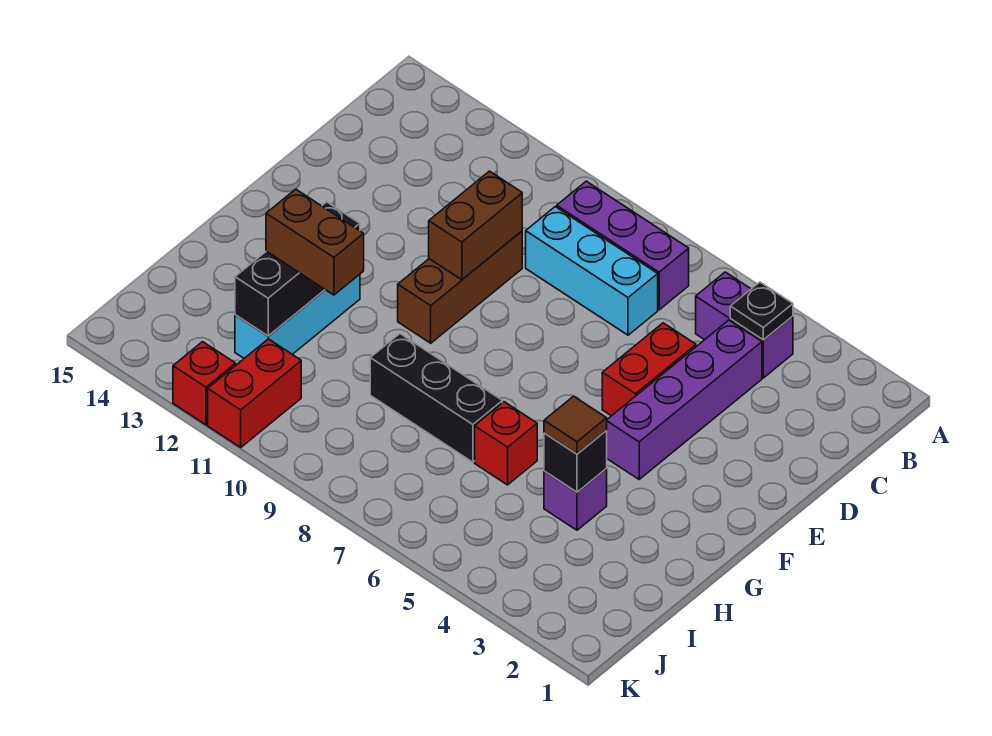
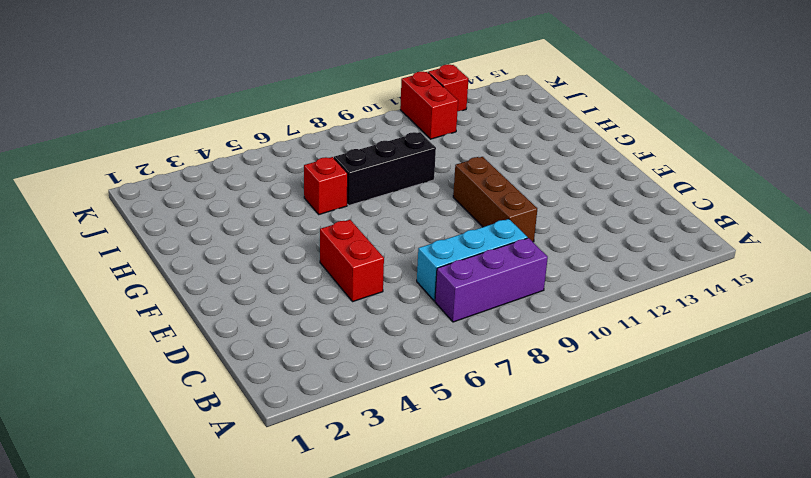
none -> purple brick B4:B5 level 1
none -> purple brick C4:F4 level 1
none -> cyan brick G12:I12 level 1

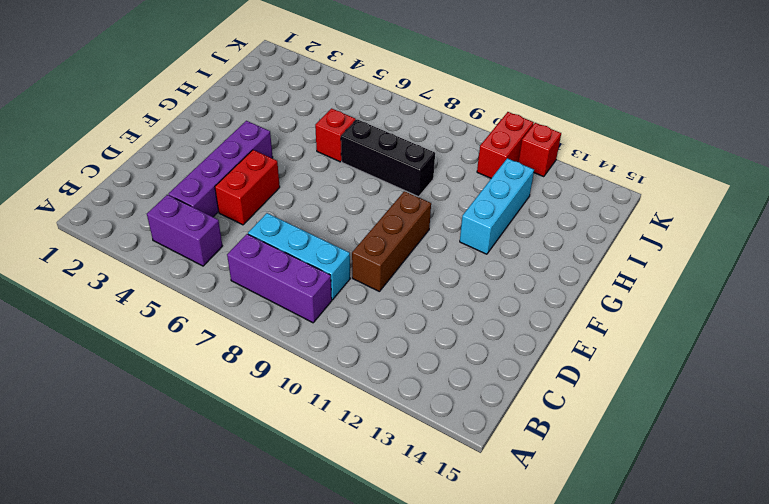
none -> purple brick H4 level 1
none -> black plate B4 level 2
none -> brown brick D10:E10 level 2

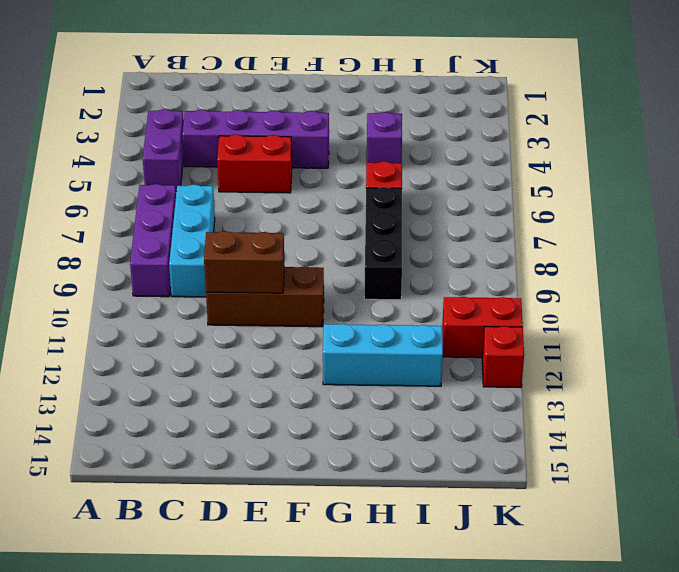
none -> black plate B4 level 2
none -> black brick G12:I12 level 2
none -> black brick H4 level 2

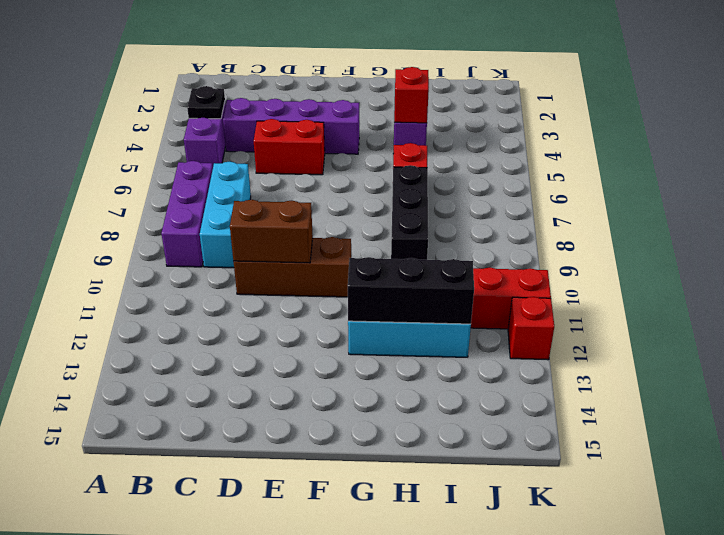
red brick H4 level 2 -> black brick H4 level 2
none -> brown tile H4 level 3
none -> brown brick H11:H12 level 3

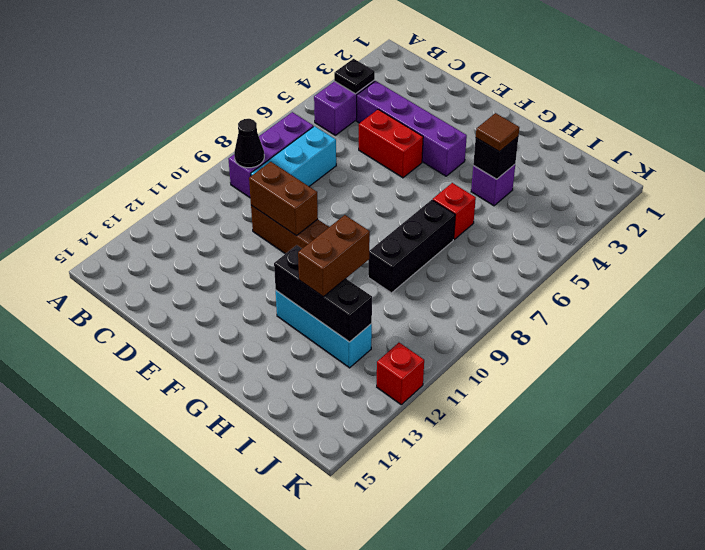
black cone B9 level 2 -> none
none -> red brick J11:K11 level 1

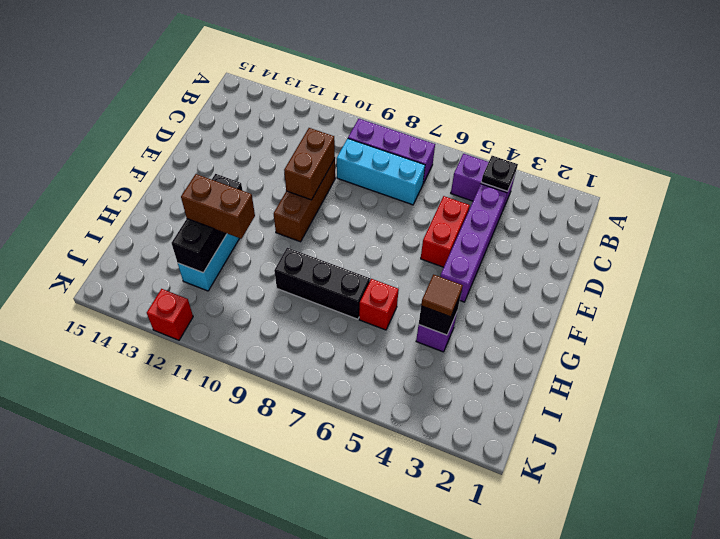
none -> red brick J11:K11 level 1

